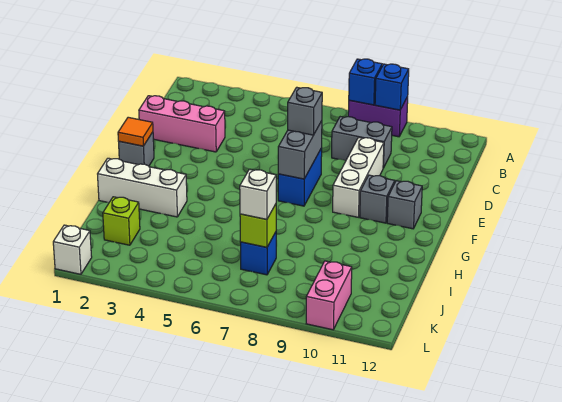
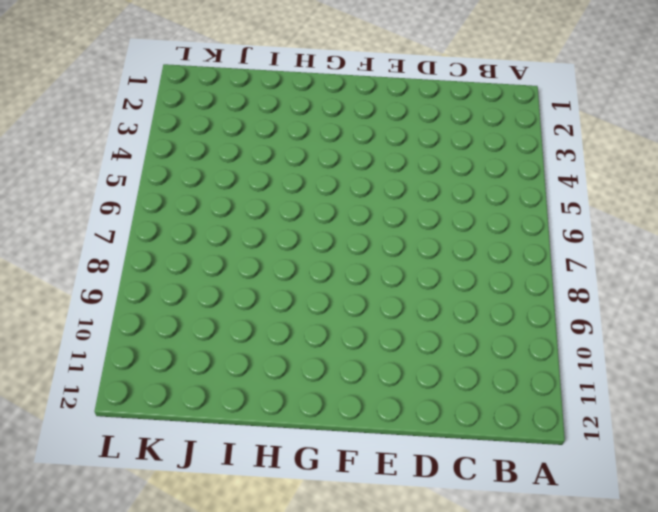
none -> purple brick A8:A9 level 1
none -> grey brick C8:C9 level 1
none -> pink brick D1:D3 level 1

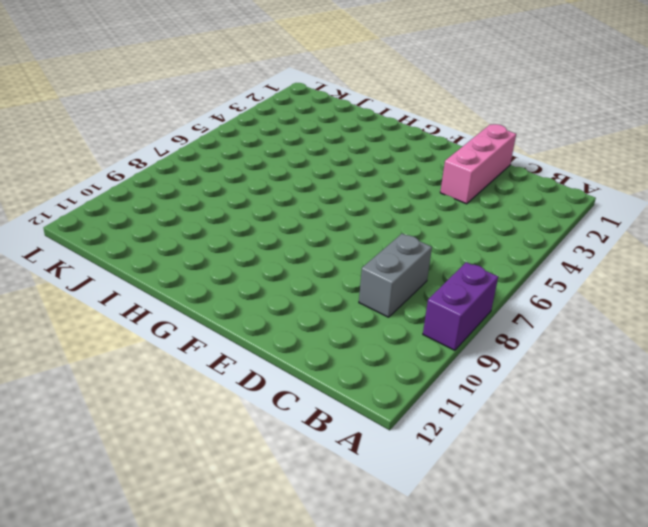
none -> white brick D9:F9 level 1
none -> blue brick E7:F7 level 1
none -> grey brick F1 level 1

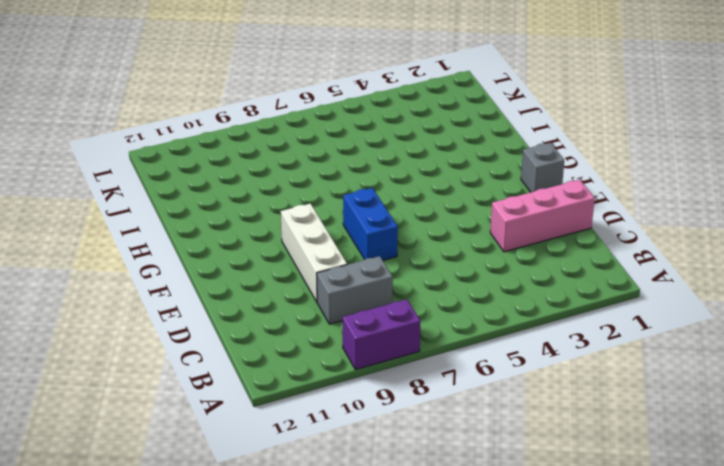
none -> grey brick F10 level 1
none -> grey brick F11 level 1
none -> white brick H1:H3 level 1

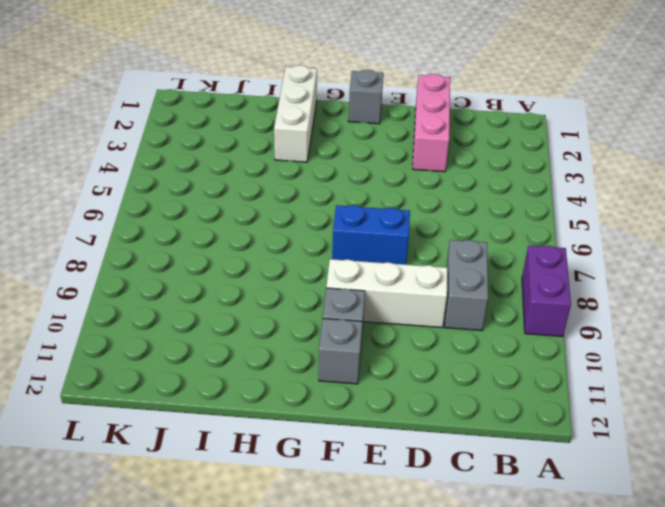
none -> lime brick J2 level 1
none -> blue brick J7 level 1
none -> pink brick K10:L10 level 1

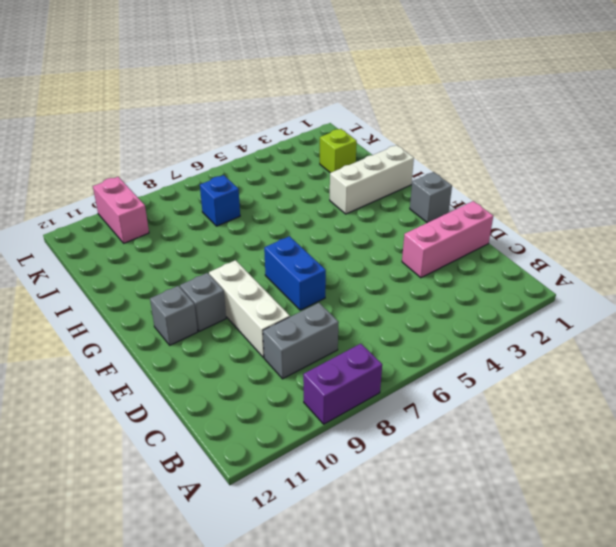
none -> white brick L1 level 1
none -> blue brick A8 level 2
none -> blue brick A9 level 2

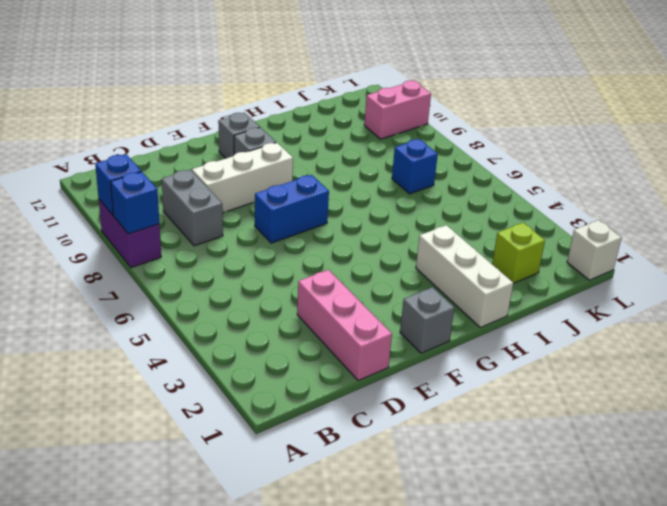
none -> grey brick E7:F7 level 2
none -> orange tile F1 level 2
none -> lime brick J7 level 2

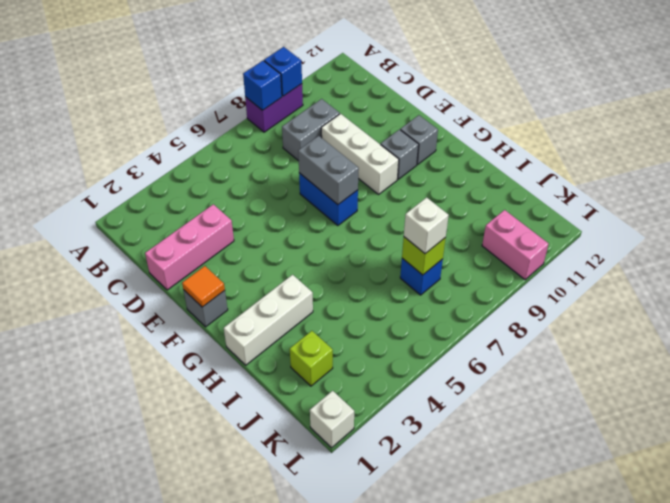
none -> grey brick E7 level 3

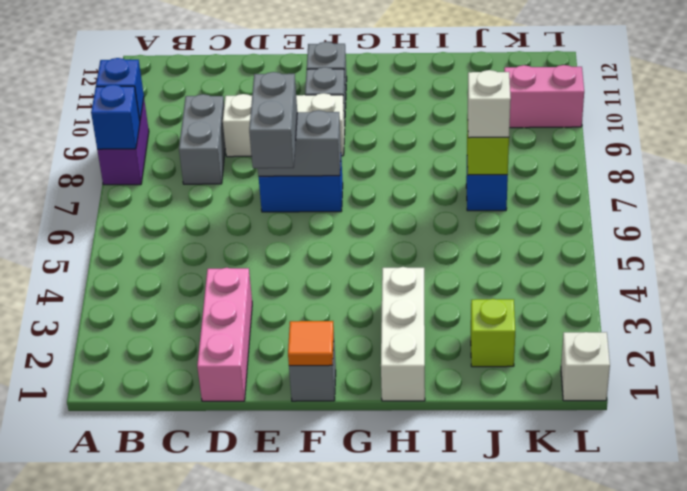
grey brick E6:E7 level 3 -> grey brick E7 level 3

